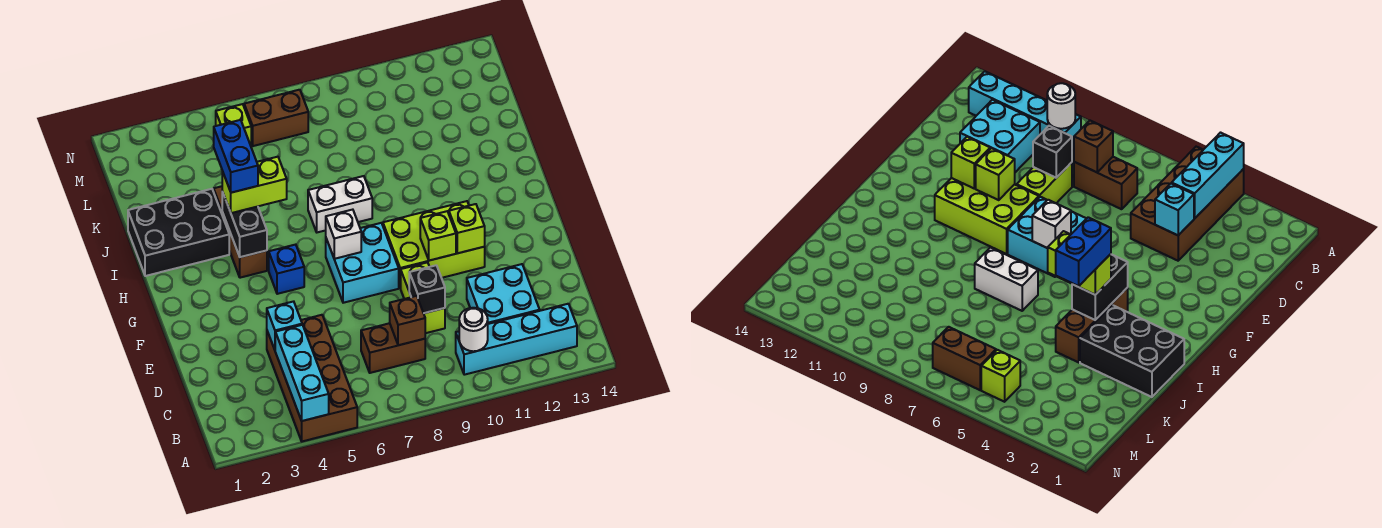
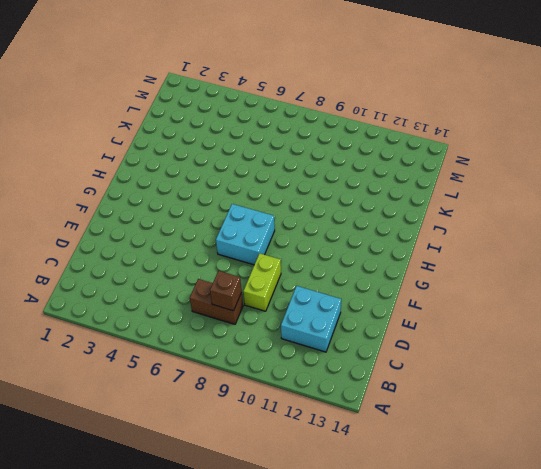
none -> brown brick A4:D5 level 1
none -> cyan brick B10:B13 level 1
none -> lime brick F9:G11 level 1

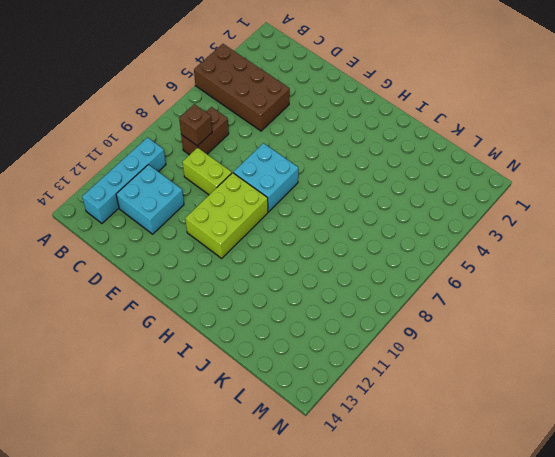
none -> blue brick G5 level 1
none -> brown brick H4:J4 level 1
none -> black brick I1:J3 level 1

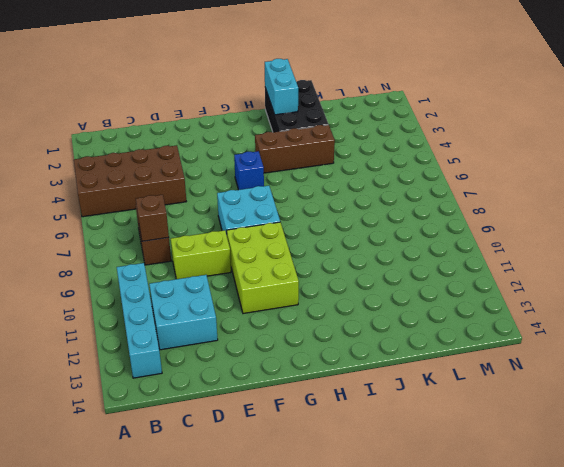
cyan brick I1:I2 level 2 -> none
none -> white brick I7:I8 level 1
none -> lime brick M5 level 1
none -> brown brick M6:M7 level 1

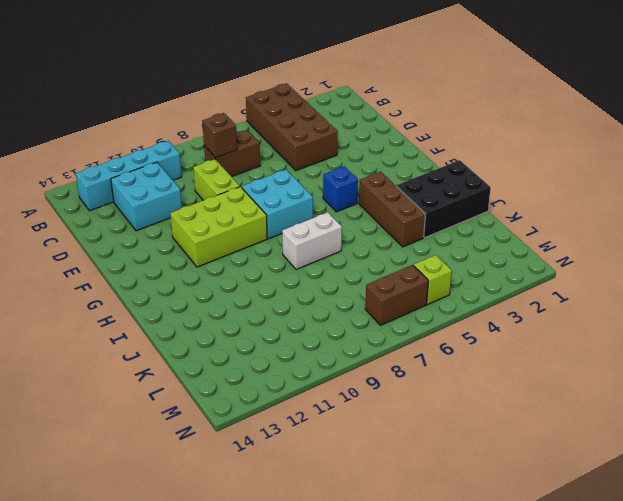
none -> cyan brick A4:C4 level 2
none -> white round brick B10 level 2
none -> cyan brick D4 level 2

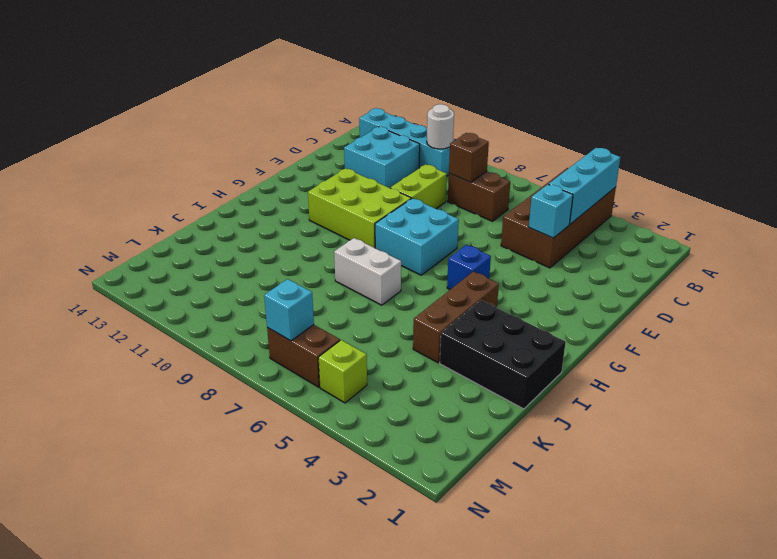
cyan brick M7 level 2 -> none
none -> black brick D9 level 2
none -> lime brick F10 level 2
none -> lime brick F11 level 2

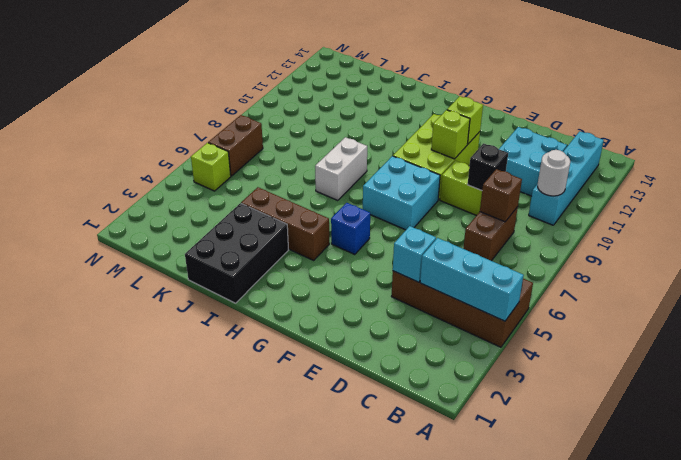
none -> white brick G7 level 2
none -> black brick H4:I4 level 2
none -> lime brick I4:I5 level 3

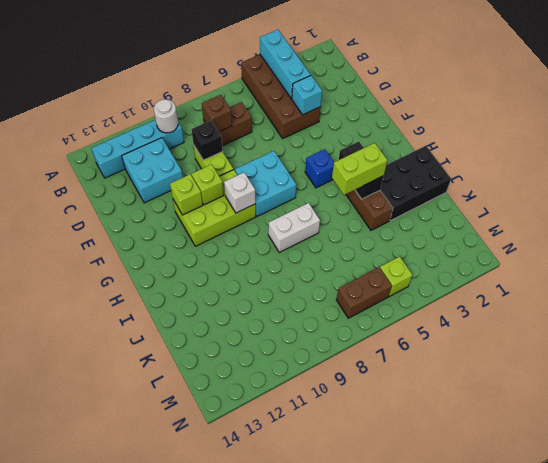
white brick G9 level 2 -> white brick G7 level 2
none -> blue brick I4:J4 level 4

